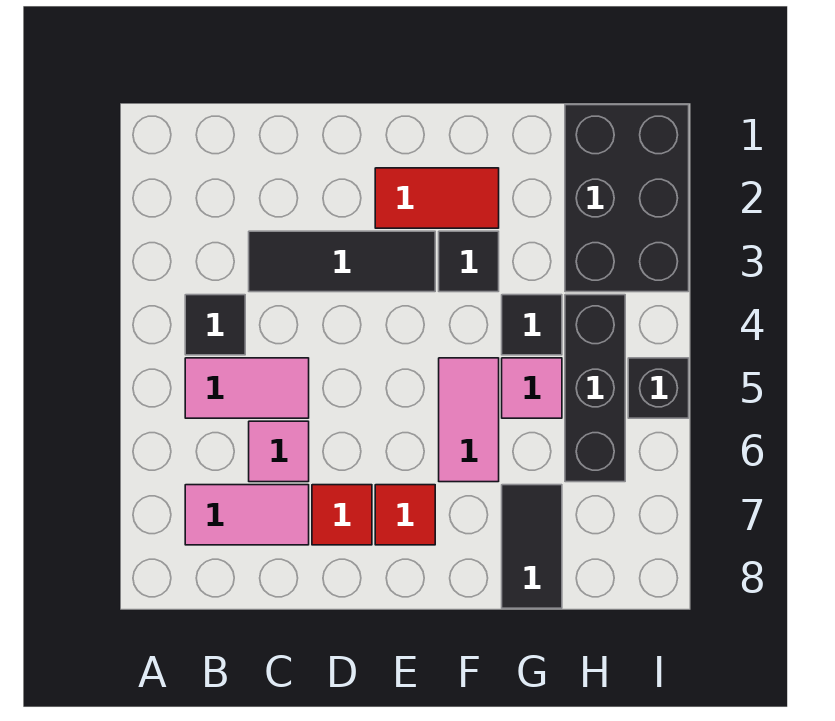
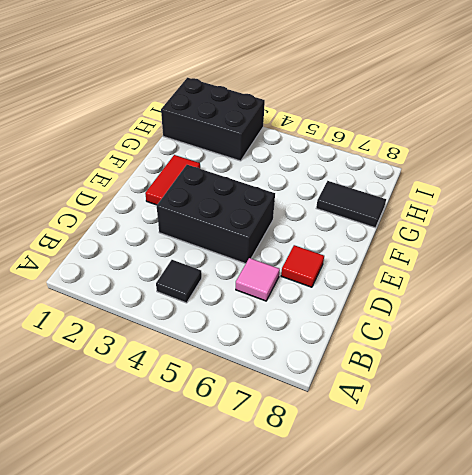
black brick D3:E5 level 1 -> black tile C3:E3 level 1
none -> pink tile B5:C5 level 1
none -> pink tile B7:C7 level 1
none -> red tile E7 level 1

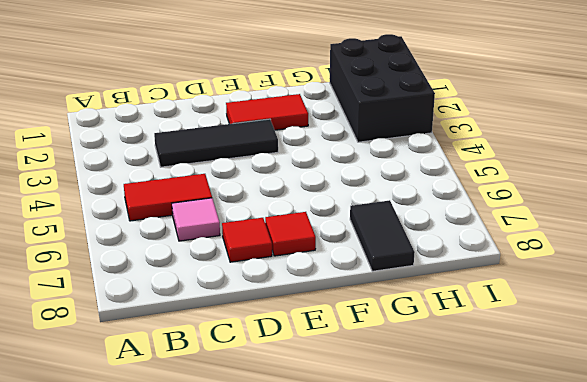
red tile B5:C5 level 1 -> pink tile B5:C5 level 1
none -> black tile B4 level 1
none -> pink tile B7:C7 level 1
none -> black tile F3 level 1

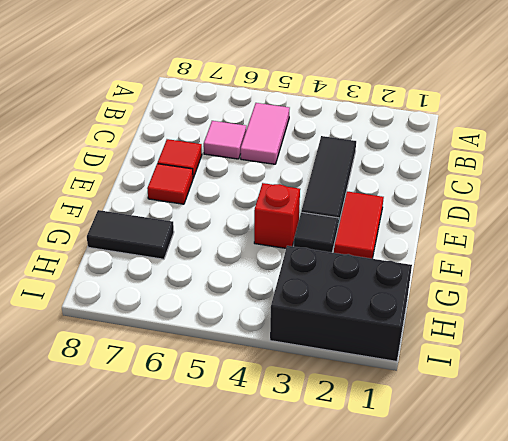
red brick F4 level 1 -> none
none -> black tile B4 level 1
none -> pink tile B7:C7 level 1
none -> pink tile F5:F6 level 1

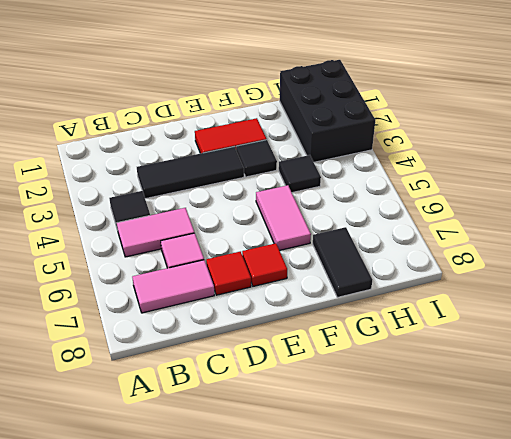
none -> pink tile G5 level 1
none -> black brick H4:H6 level 1
none -> black brick I5 level 1

